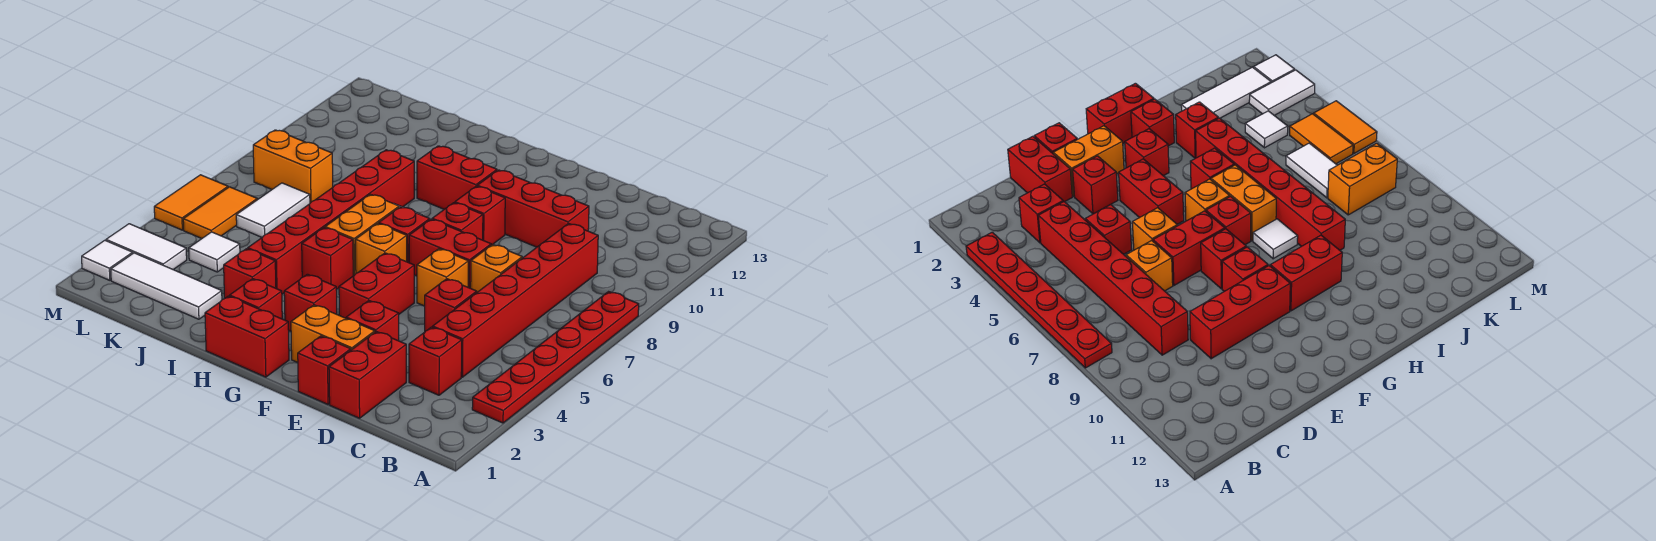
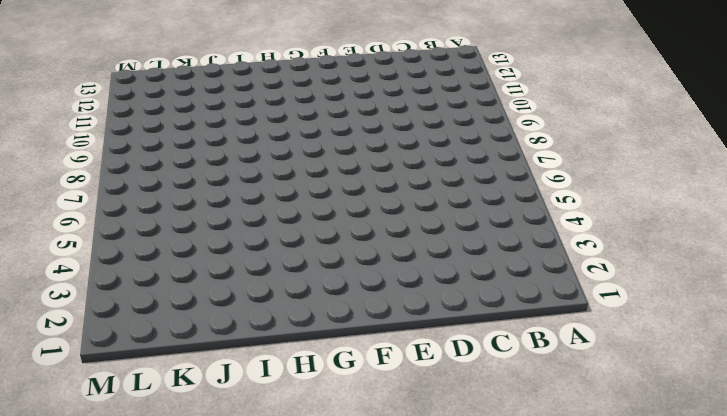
none -> red plate A3:A8 level 1
none -> red brick C3 level 1
none -> red brick C4:C9 level 1
none -> red brick D1:D2 level 1

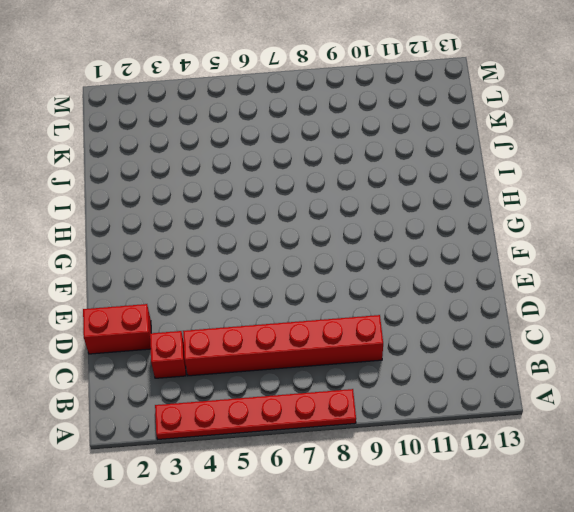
none -> red brick D5 level 1
none -> orange brick D7 level 1
none -> red brick D10:F10 level 1
none -> red brick E1 level 1

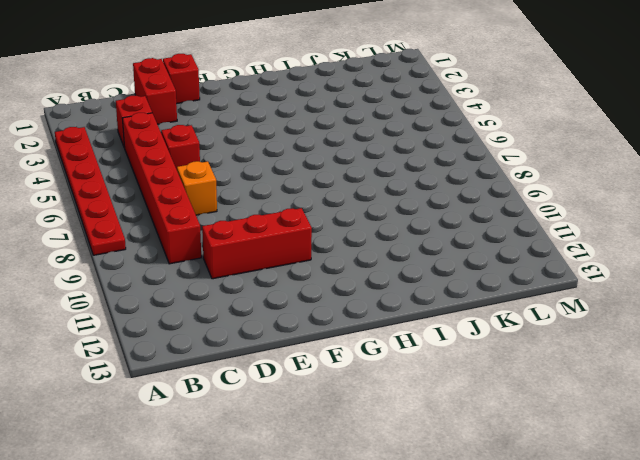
none -> orange brick E2:F2 level 1
none -> red brick E3 level 1
none -> orange brick E6 level 1
none -> red brick E7:F7 level 1

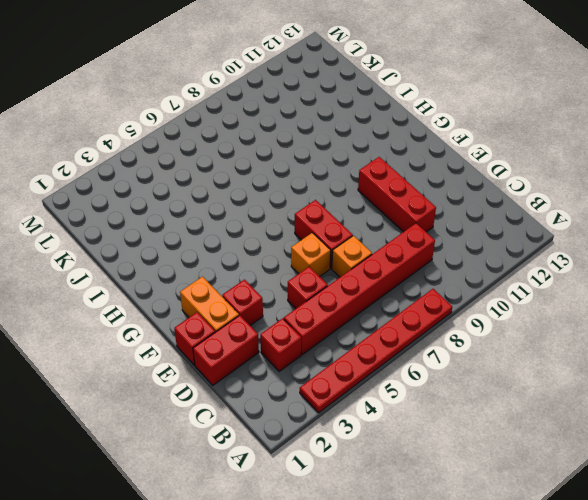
none -> red brick F4:F5 level 1
none -> red brick F8 level 1
none -> red brick F9 level 1
none -> red brick G1:H1 level 1

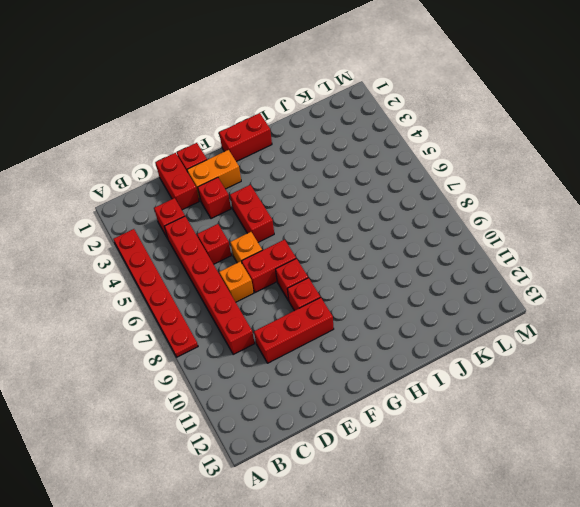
none -> red brick G3 level 1
none -> orange brick G6 level 1
none -> red brick G7 level 1
none -> red brick G10:H10 level 1

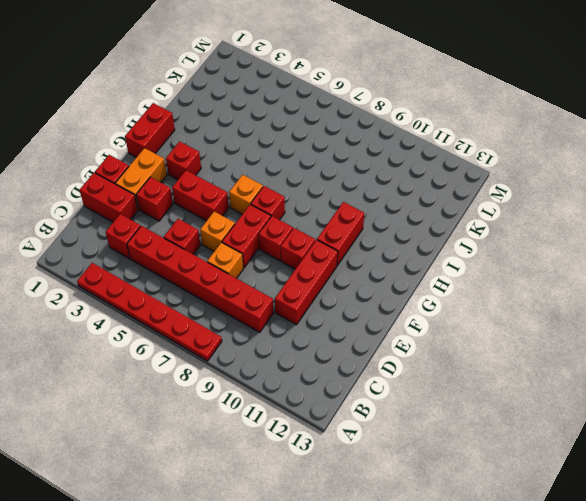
none -> red brick H2 level 1
none -> red brick H5 level 1
none -> orange brick H6:H7 level 1
none -> white tile H8 level 1

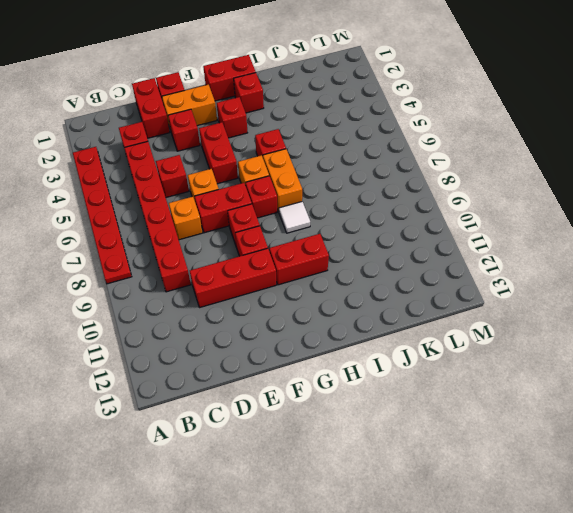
none -> red brick I3 level 1
none -> red brick I4:I9 level 1
none -> white tile J2:L2 level 1
none -> white tile K4 level 1

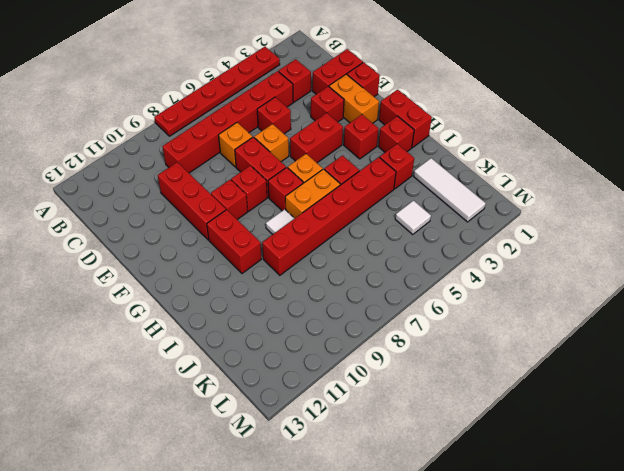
none -> white tile K6:K7 level 1
none -> orange brick K8:L8 level 1
none -> white tile L3:M3 level 1
none -> orange tile L5:L6 level 1

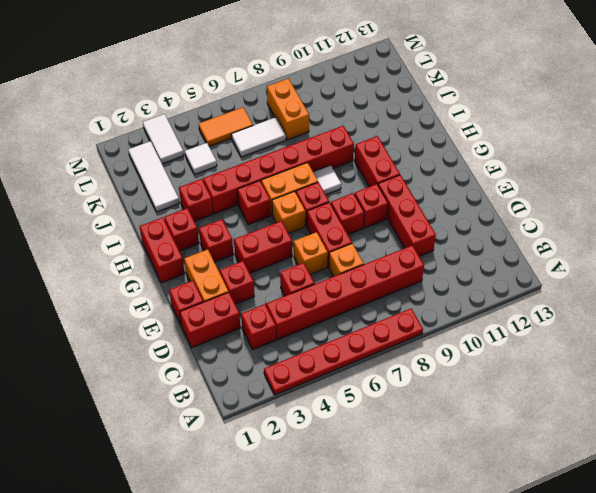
none -> white tile M2 level 1
none -> orange tile M5:M6 level 1

